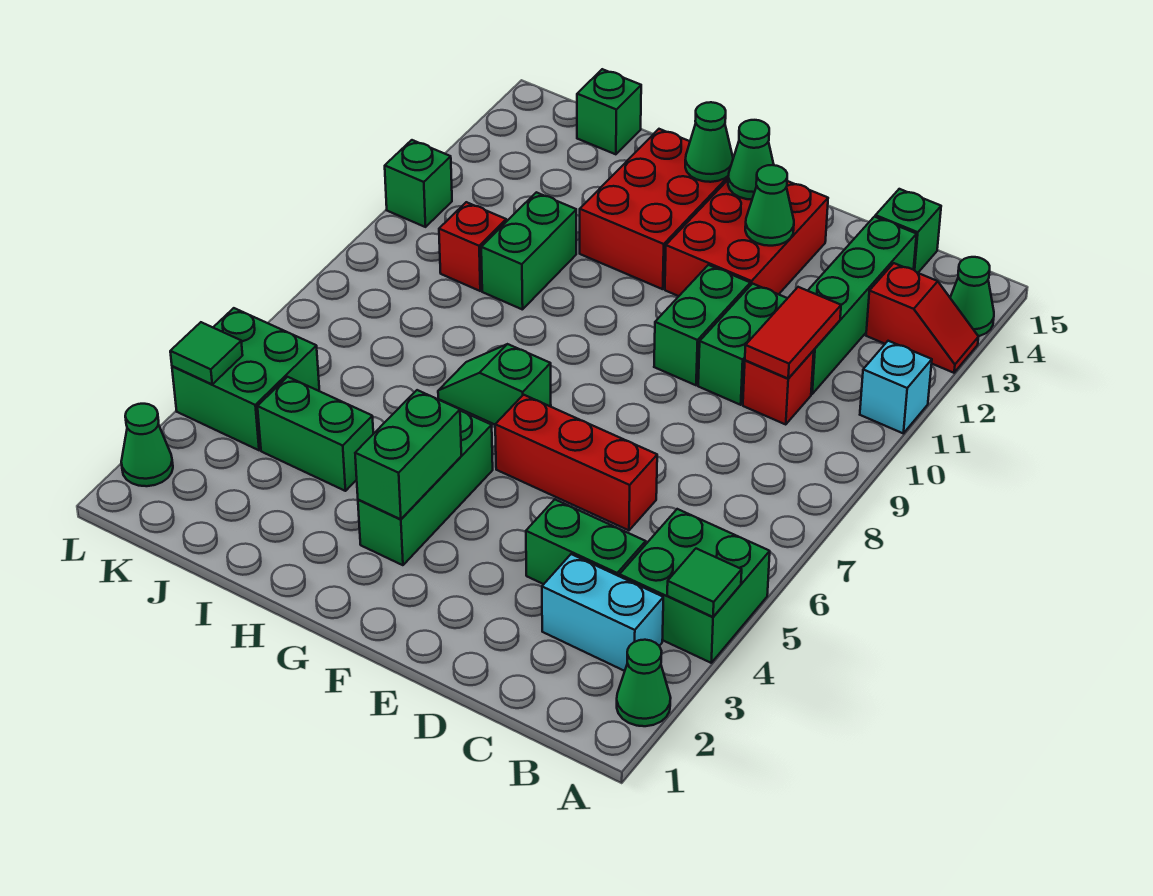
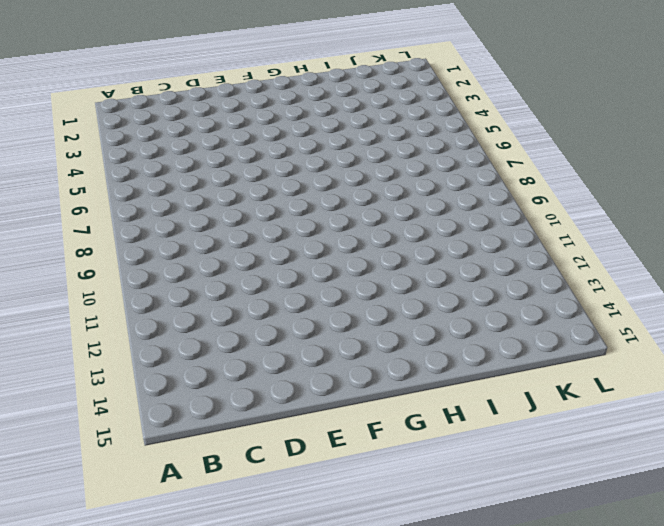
none -> green cone A2 level 1
none -> green brick A4:B5 level 1
none -> cyan brick A11 level 1
none -> red slope A13:B13 level 1 top B

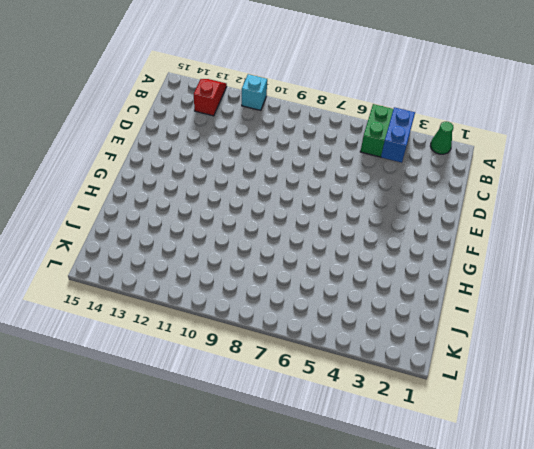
blue brick B4:C4 level 2 -> none
none -> green cone A14 level 1
none -> cyan brick B3:C3 level 1
none -> green brick C4:D4 level 1
none -> red brick C10 level 1

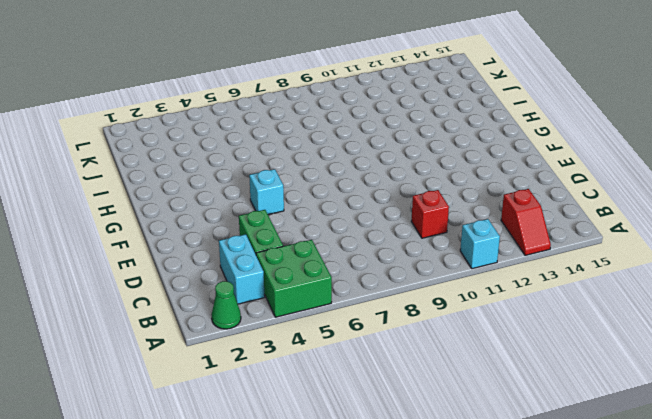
cyan brick F5 level 1 -> none
none -> green cone A14 level 1
none -> green brick C11:C14 level 1
none -> green brick C15 level 1
none -> red brick D6:F6 level 1

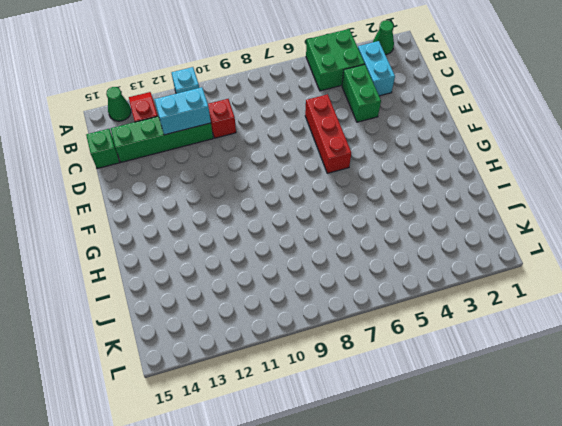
cyan brick C11:C12 level 2 -> red tile C10:C11 level 2
none -> green brick D10:D11 level 1
none -> green brick E10:E11 level 1
none -> red brick E12:F14 level 1
none -> green brick G3:G5 level 1

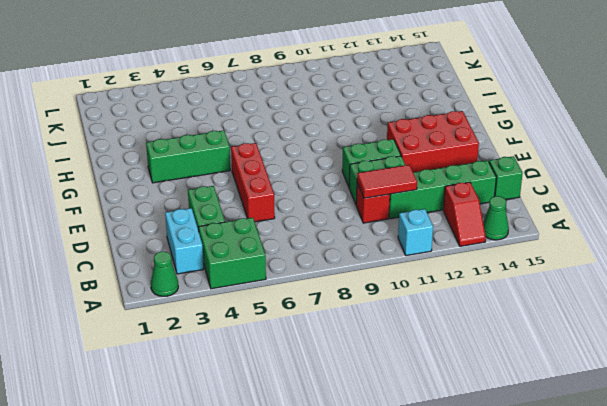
none -> green slope G7:H7 level 1 top G
none -> red brick G12:H14 level 1
none -> green brick I4:J4 level 1
none -> green brick I10:I11 level 1

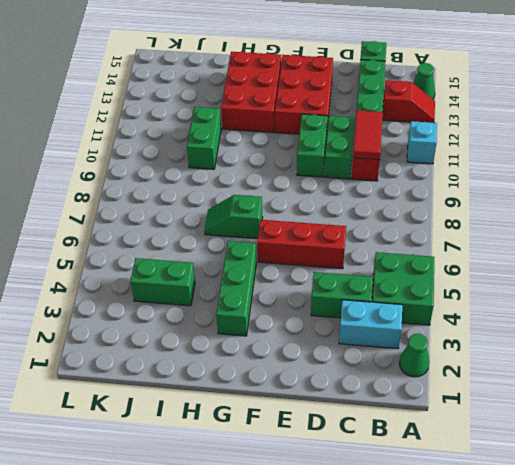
none -> red brick J10 level 1
none -> green brick J15 level 1
none -> green brick K4:L5 level 1
none -> green cone L2 level 1

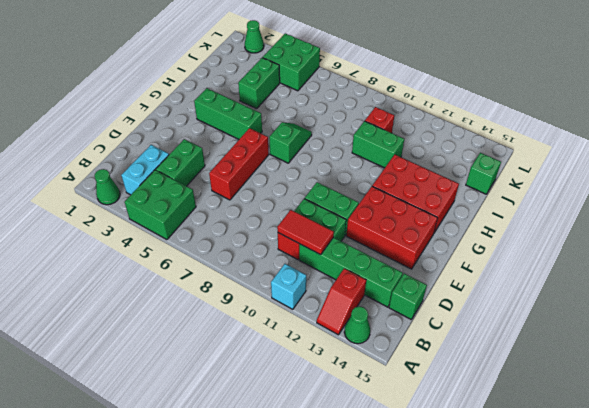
none -> green brick L11 level 1
none -> green tile A4 level 2
none -> green cone E13 level 2
none -> green cone F14 level 2

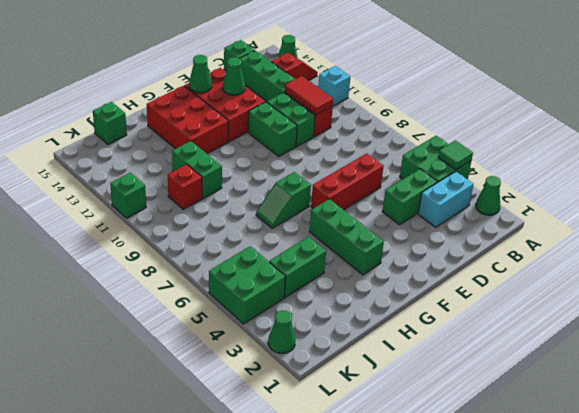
none -> green brick G3:G4 level 2
none -> green cone G14 level 2
none -> green tile L4 level 2

